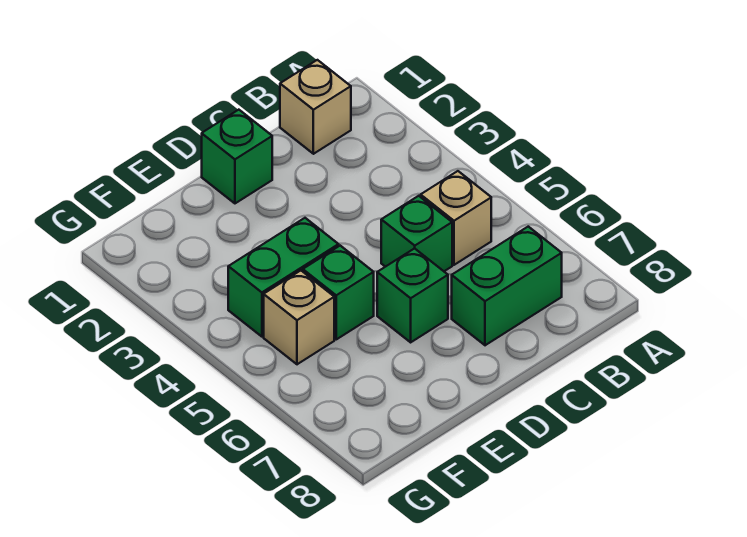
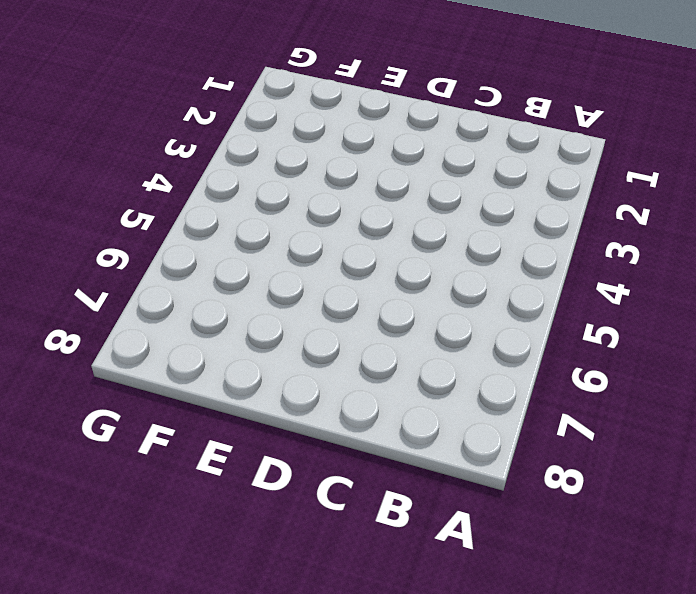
none -> tan brick B1 level 1
none -> tan brick B5 level 1

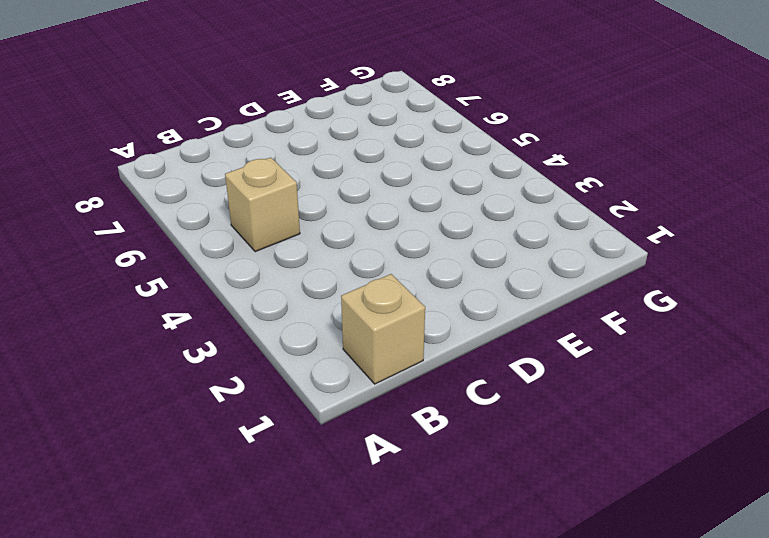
none -> green brick B7:C7 level 1
none -> green brick C5 level 1

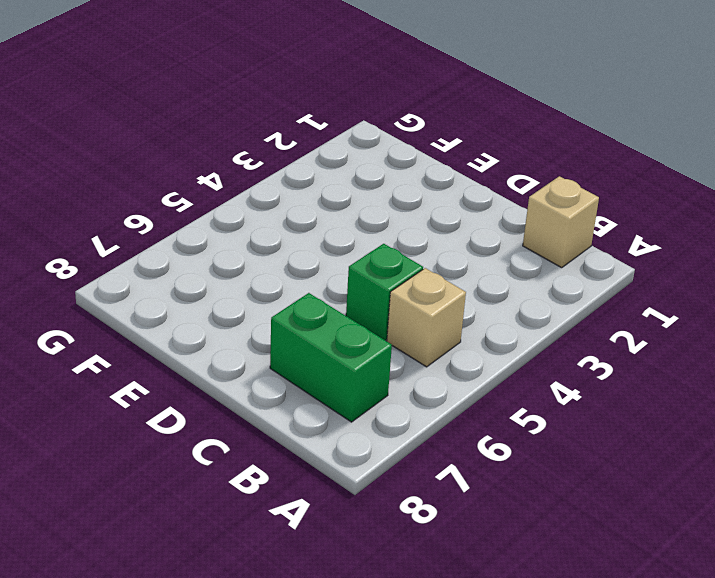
none -> green brick D1 level 1
none -> green brick D6 level 1

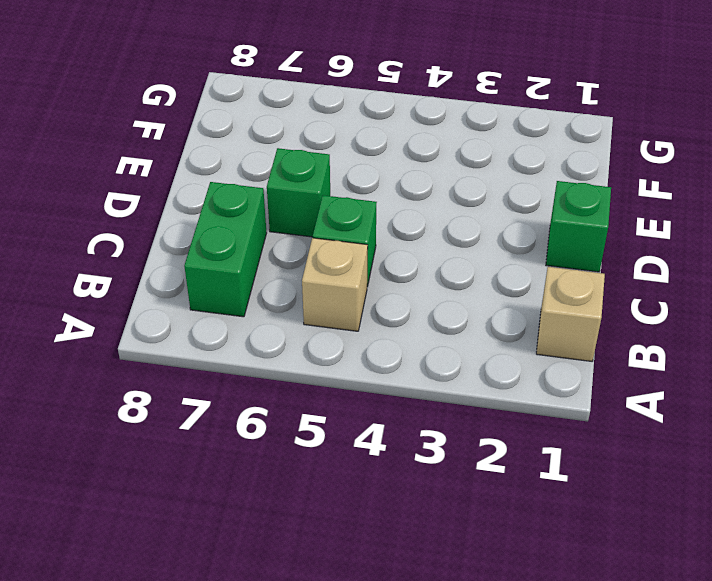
none -> green brick E4:F4 level 1
none -> green brick E5 level 1

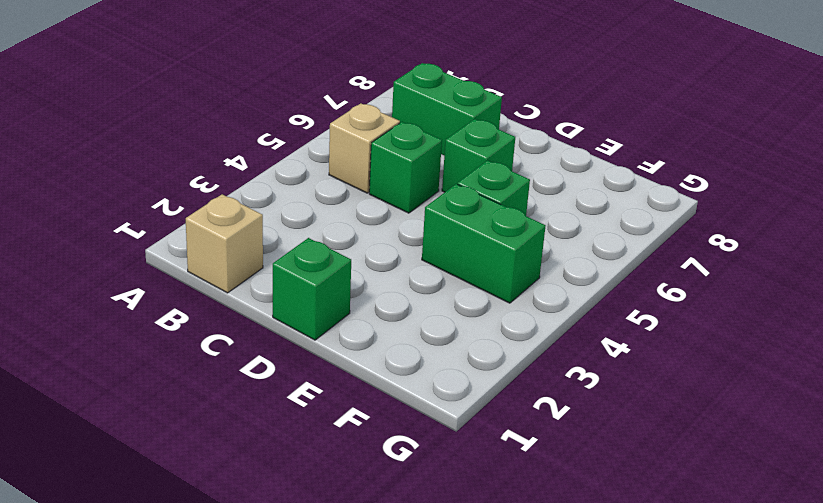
none -> tan brick F5 level 1

